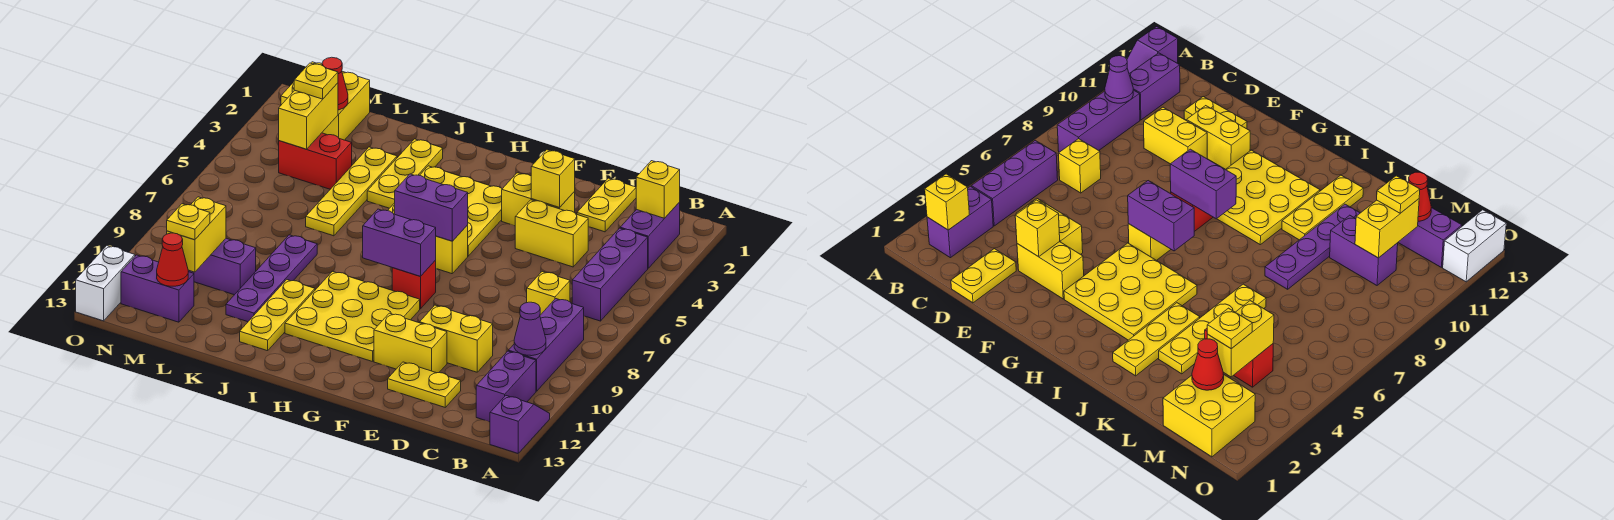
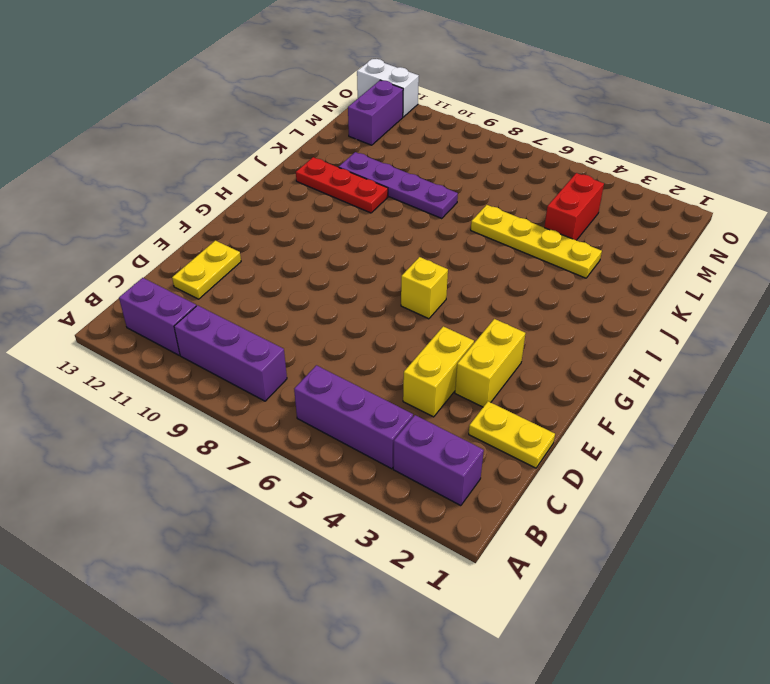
red plate J10:J12 level 1 -> yellow plate J10:J12 level 1
none -> purple slope A12:A13 level 1 top 13
none -> yellow brick C7 level 1
none -> yellow brick D10:E10 level 1
none -> yellow brick E11:F11 level 1

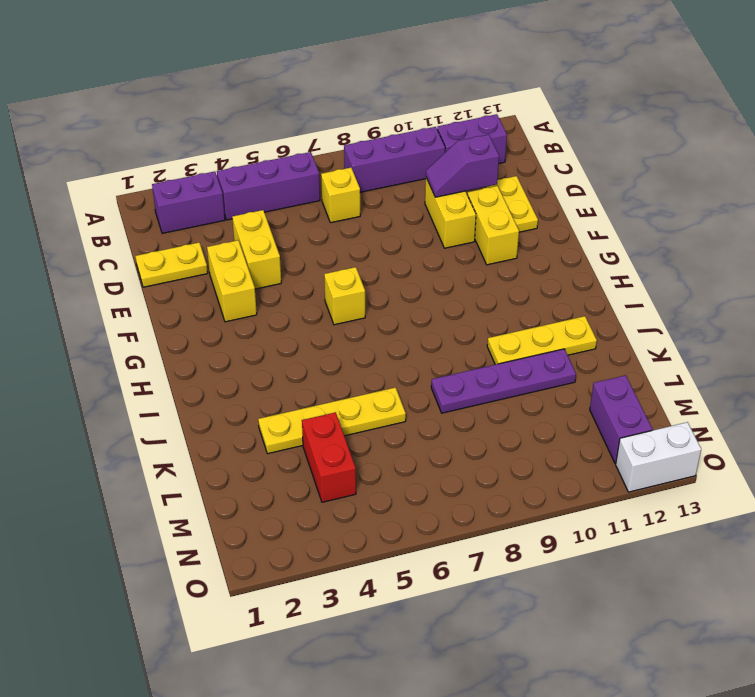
purple slope D10:D11 level 2 top 11 -> purple slope A12:A13 level 1 top 13
none -> yellow plate G3:I5 level 1
none -> red brick G8 level 1
none -> yellow plate G9:I11 level 1
none -> yellow plate J2:J4 level 1

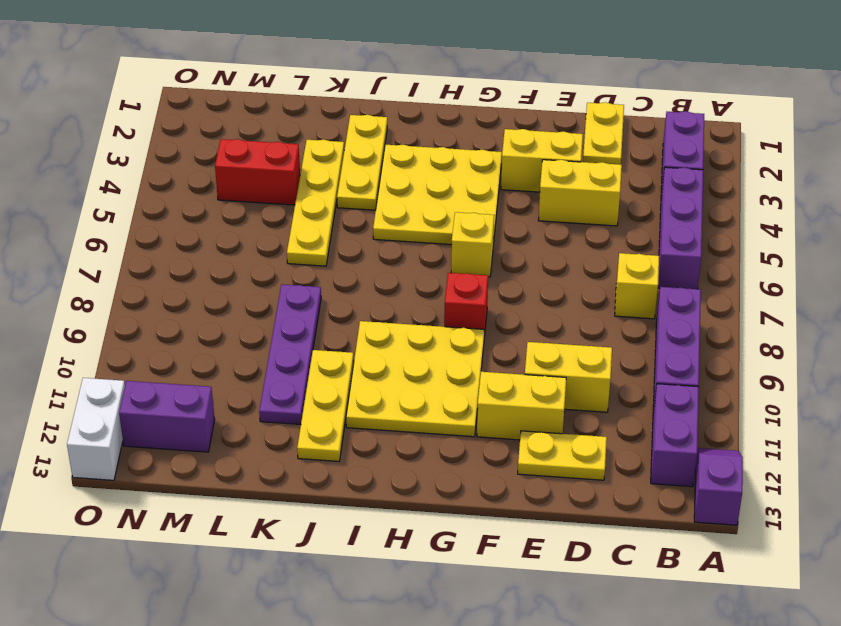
none -> purple brick L10:M10 level 1
none -> yellow brick M1:N2 level 1
none -> yellow brick B2 level 2
none -> purple cone B10 level 2

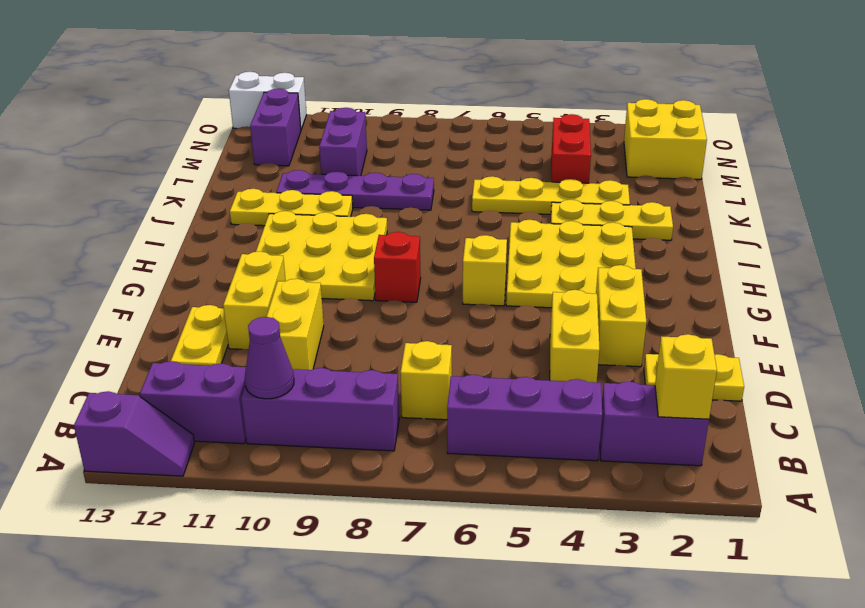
none -> yellow brick E3 level 2
none -> purple brick G6:H6 level 2
none -> purple brick G8:H8 level 2
none -> red cone M2 level 2

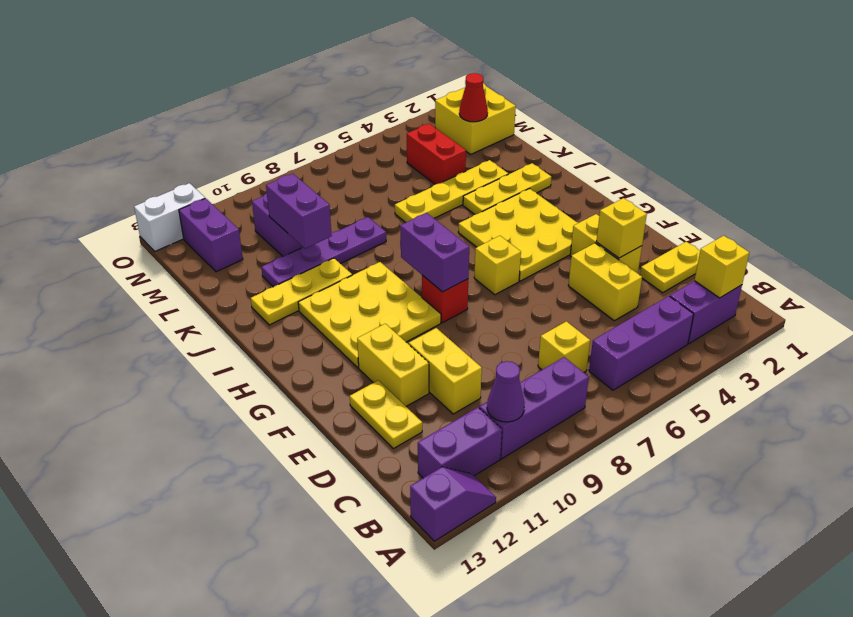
purple brick K10:L10 level 2 -> purple brick G6:H6 level 2
none -> yellow brick M3:M4 level 2
none -> yellow brick M10:M11 level 2
none -> red cone M12 level 2
none -> yellow plate M3 level 3

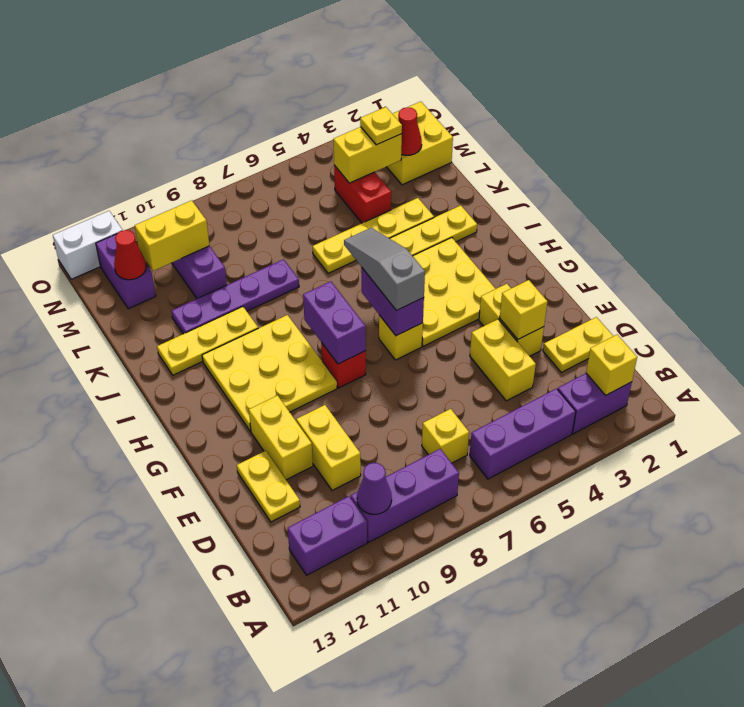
grey slope G6:I6 level 3 top G -> none
none -> purple slope A12:A13 level 1 top 13
none -> yellow plate M11 level 3

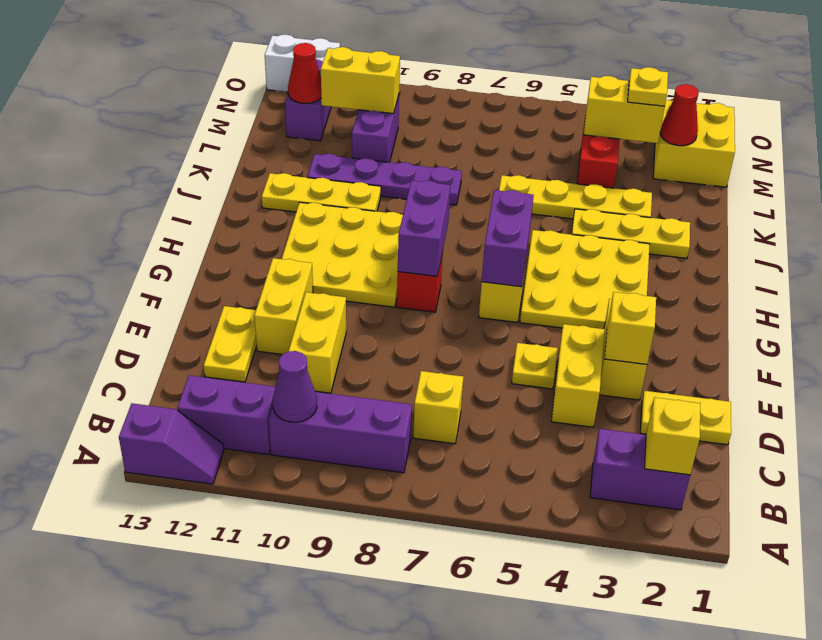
yellow plate E5 level 1 -> yellow plate M11 level 3
none -> purple brick B4:B6 level 1

